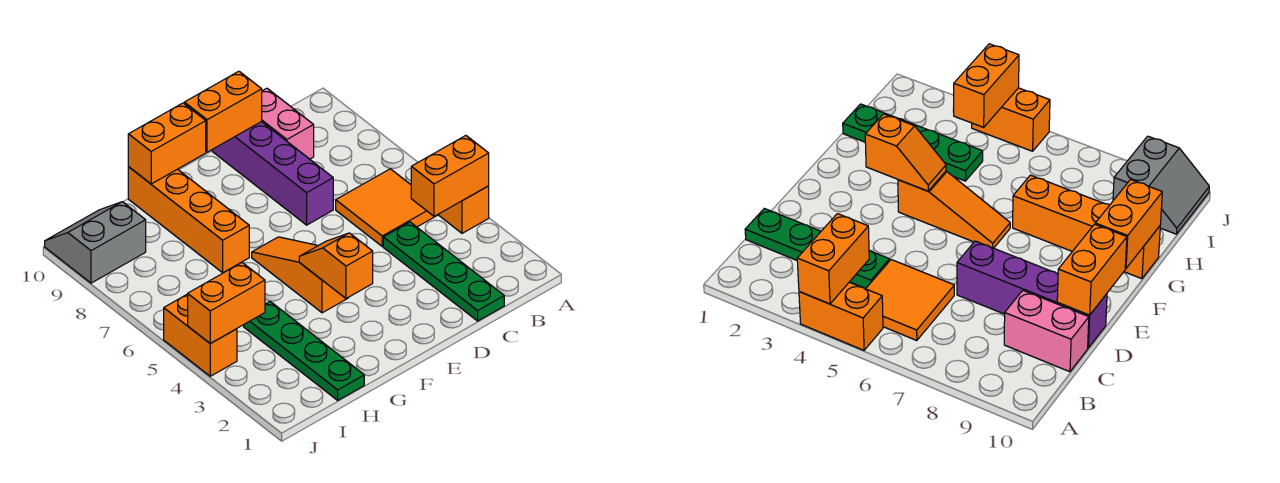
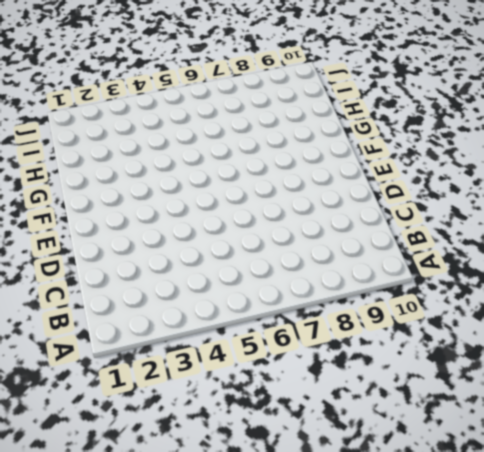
none -> orange brick A4:A5 level 1
none -> orange tile B5:C6 level 1
none -> green plate C1:C4 level 1

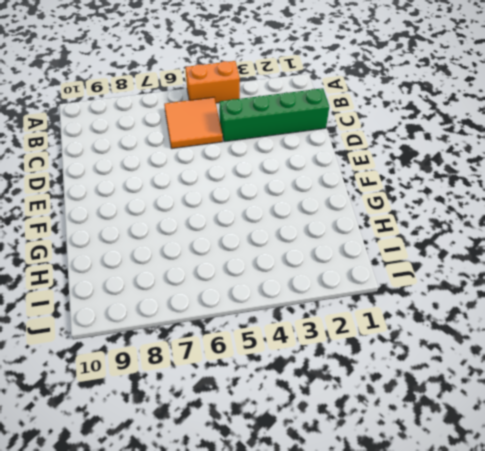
green brick C1:C4 level 1 -> green plate C1:C4 level 1
none -> pink brick C9:C10 level 1
none -> purple brick D7:D10 level 1
none -> orange slope F4:F6 level 1 top 4

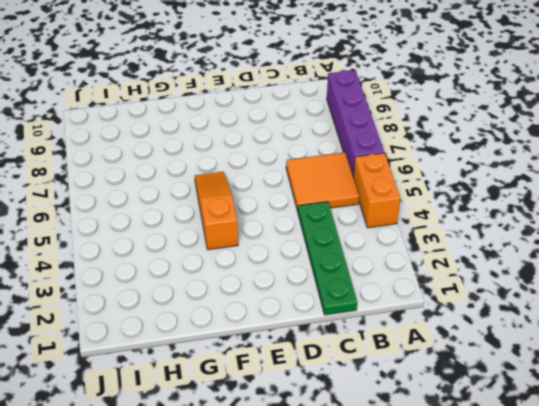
purple brick A6:A9 level 1 -> purple brick D7:D10 level 1
none -> pink brick C9:C10 level 1
none -> orange brick G7:G10 level 1
none -> green plate H1:H4 level 1

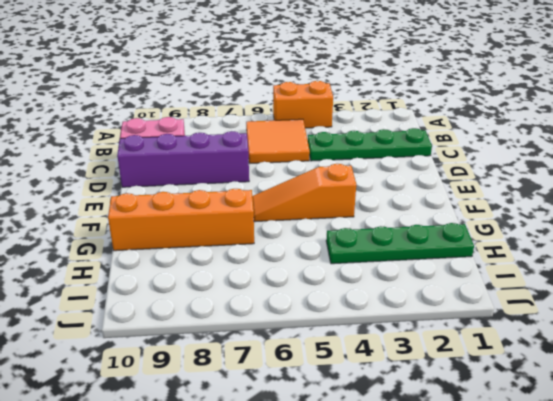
none -> grey slope I9:J10 level 1 top 9
none -> orange brick J4:J5 level 1
none -> orange brick A4:B4 level 2

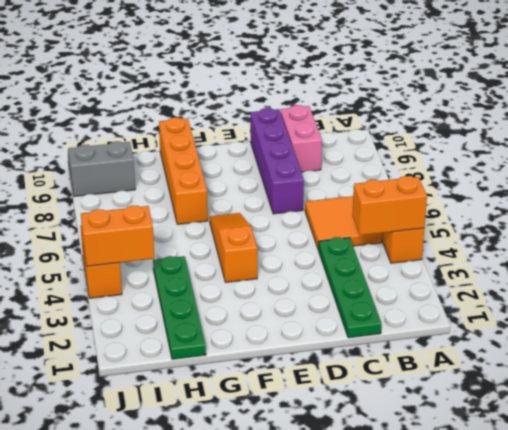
none -> orange brick D10:E10 level 2
none -> orange slope F3:F4 level 2 top 3
none -> orange brick F10:G10 level 2

